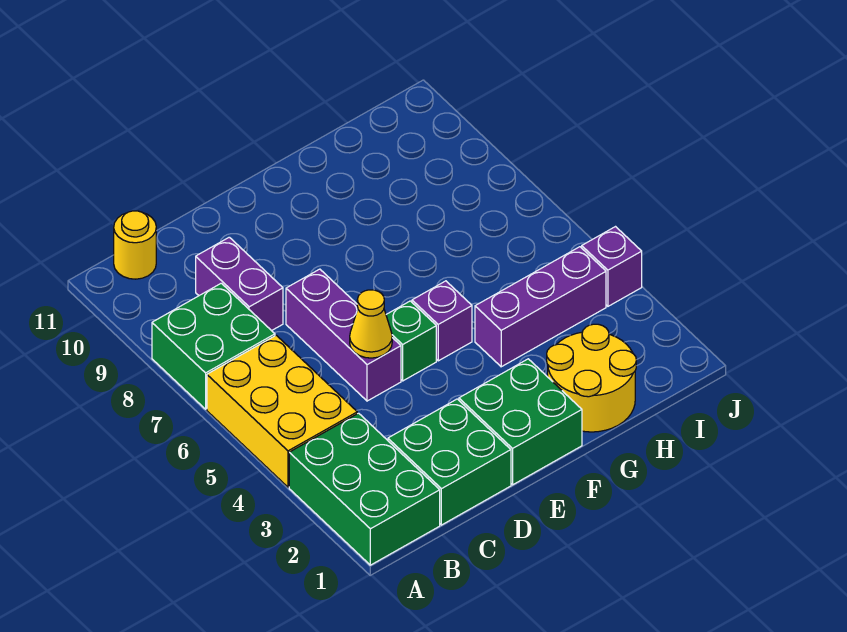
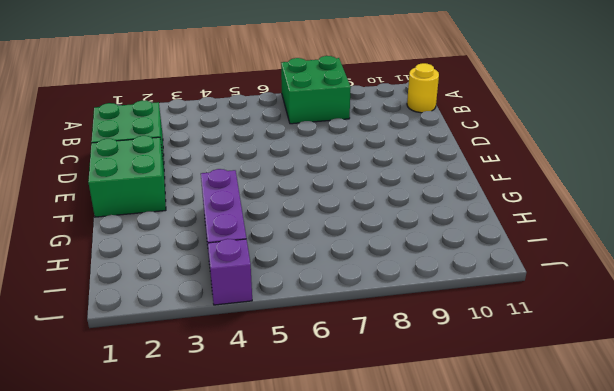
none -> green brick A1:B3 level 1
none -> yellow brick A4:B6 level 1
none -> purple brick C8:C9 level 1

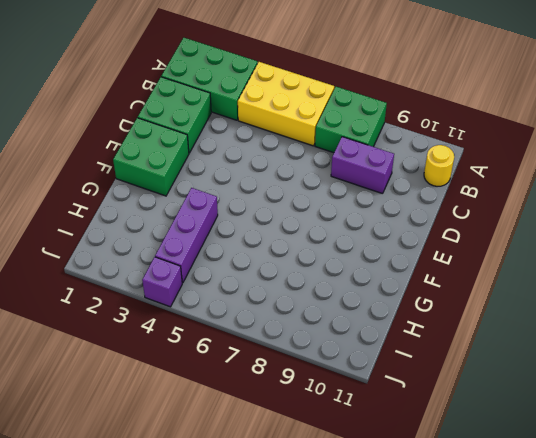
none -> purple brick D5:D7 level 1
none -> green brick E5 level 1
none -> purple brick F5 level 1

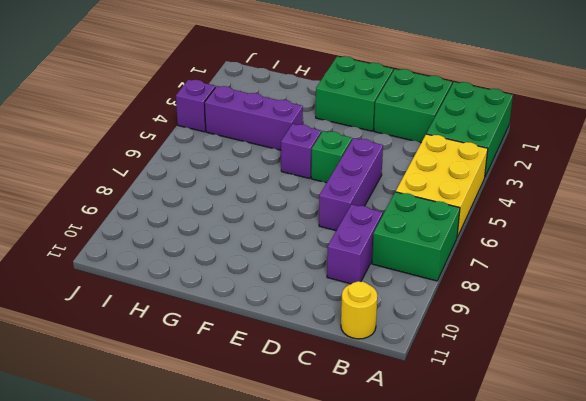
none -> yellow round brick G1:H2 level 1
none -> yellow cone D5 level 2

